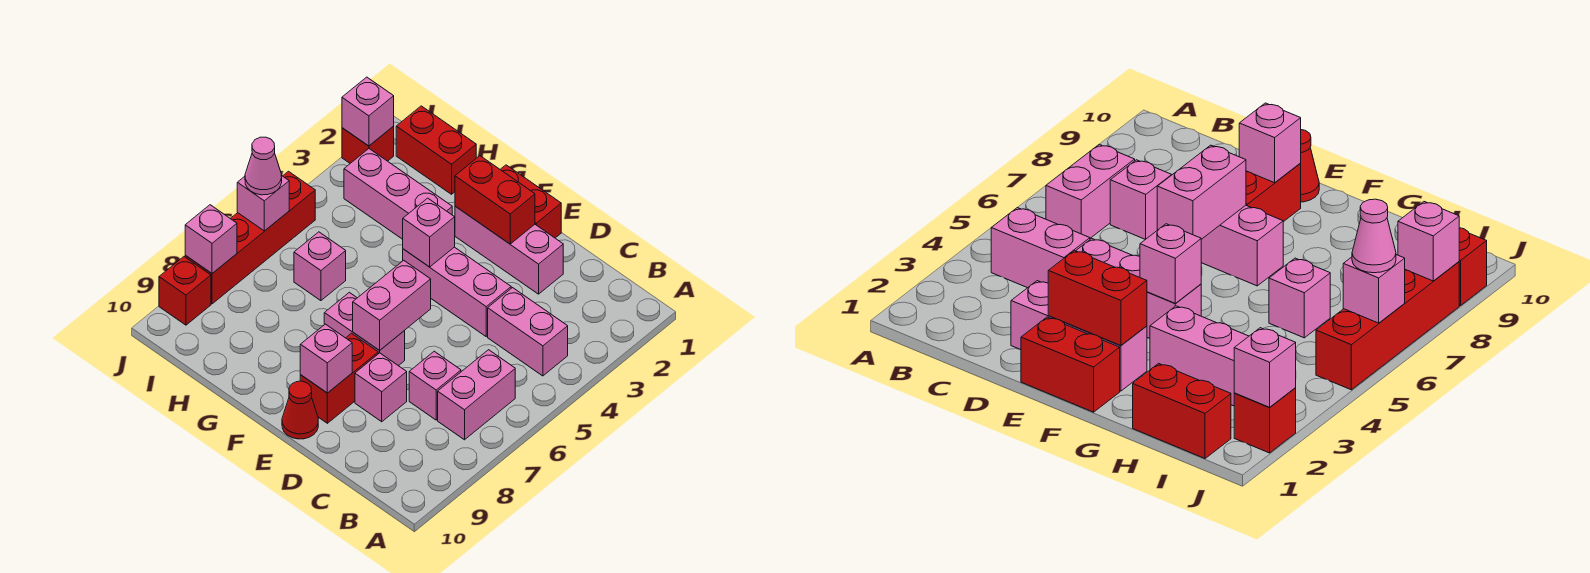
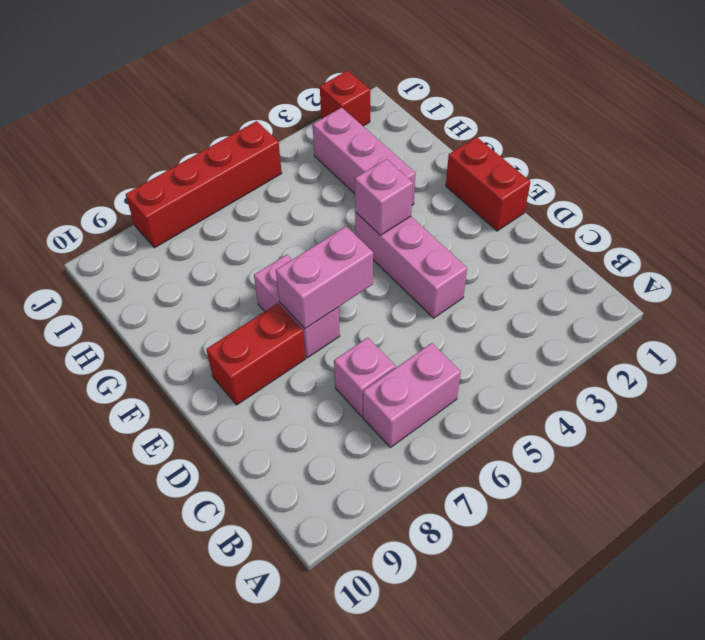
none -> pink brick B4:C4 level 1
none -> pink brick D2:F2 level 1
none -> pink brick D8 level 1

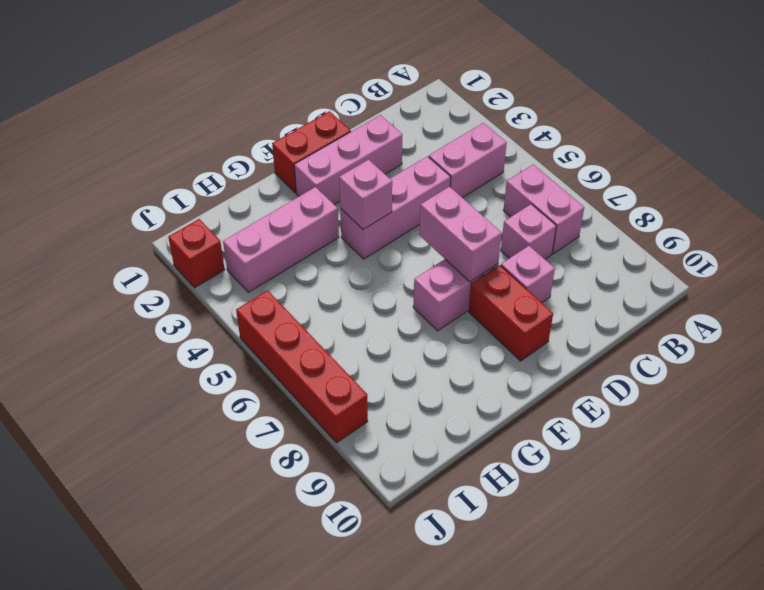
none -> red cone E10 level 1
none -> red brick H1:I1 level 1
none -> pink brick H6 level 1

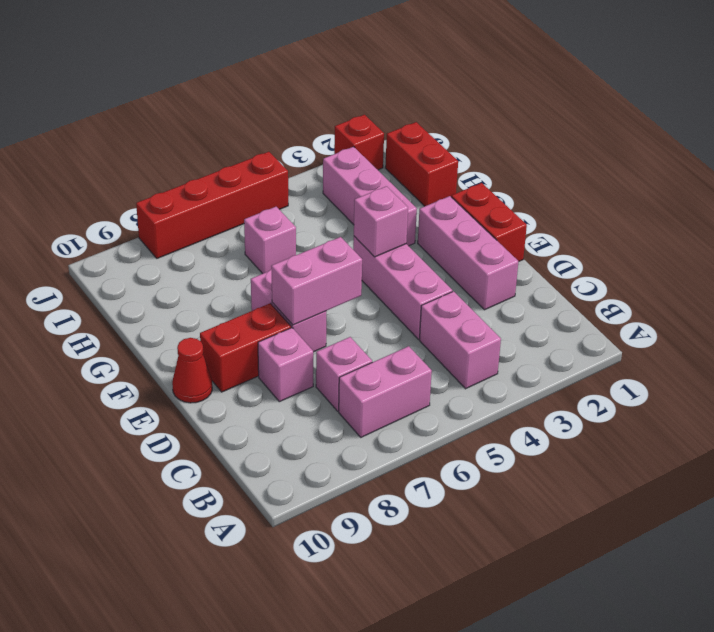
none -> red brick J9 level 1
none -> red brick E2:F2 level 2
none -> pink brick E9 level 2

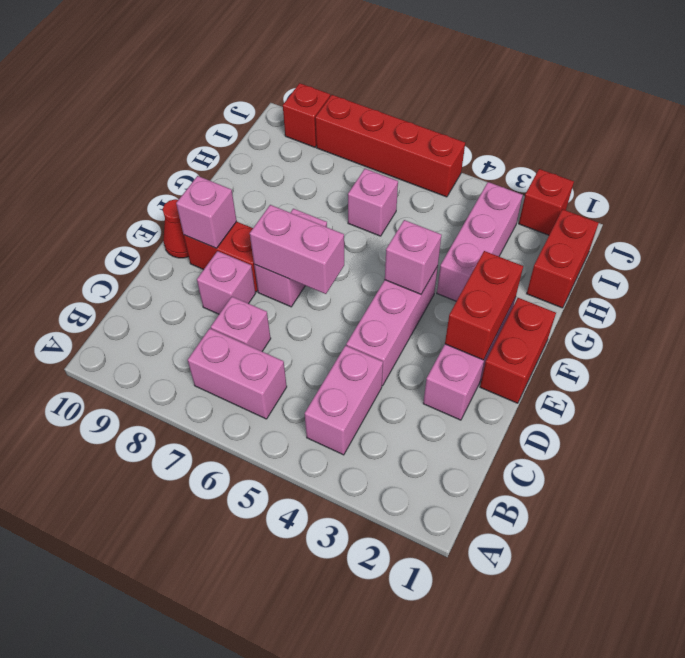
none -> pink brick J2 level 2
none -> pink brick J6 level 2
none -> pink brick J8 level 2

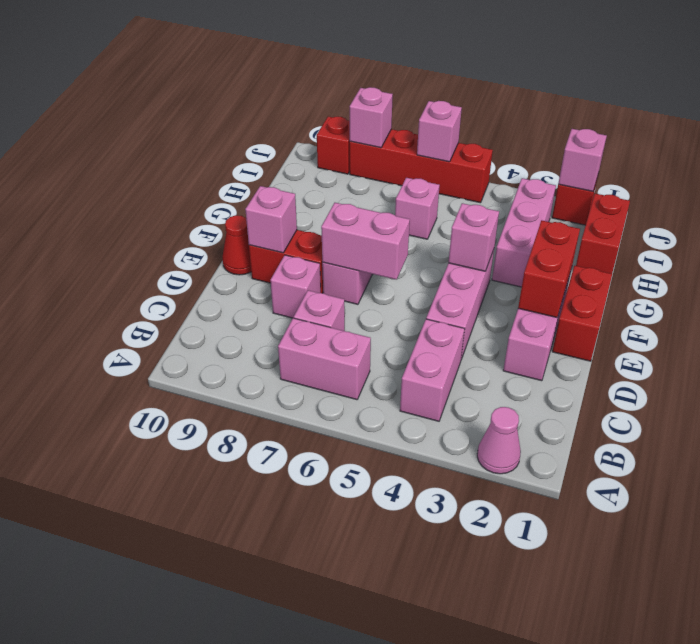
pink cone A2 level 1 -> pink cone J6 level 3

